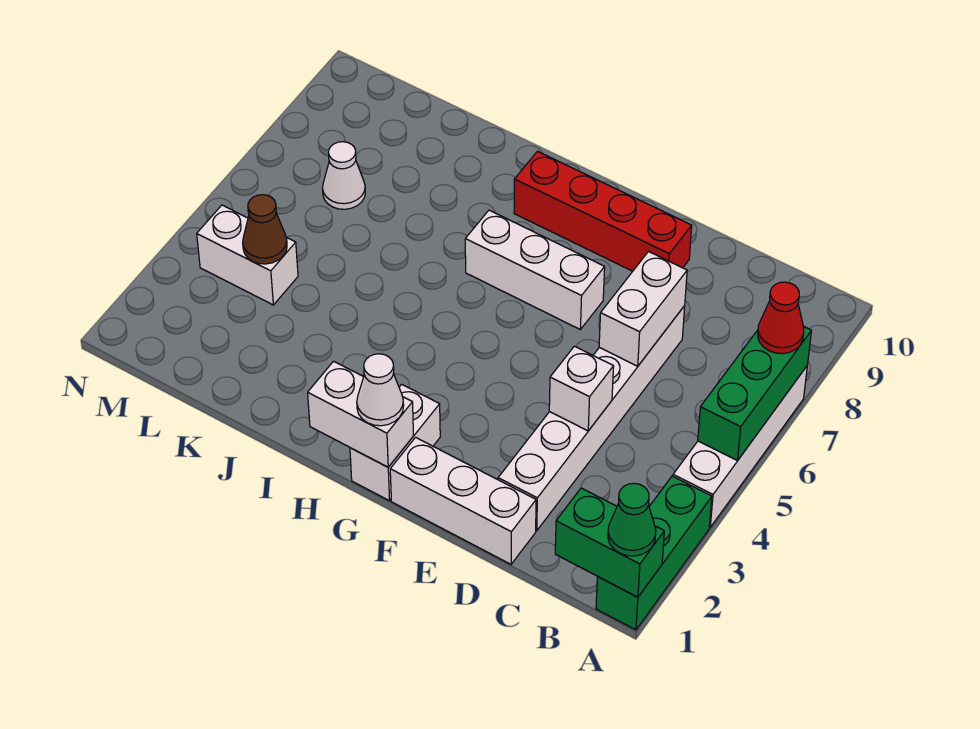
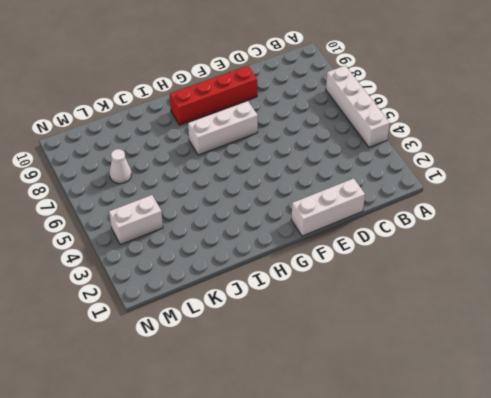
none -> green brick A1:A3 level 1
none -> white brick D2:D7 level 1
none -> white brick G1:G2 level 1

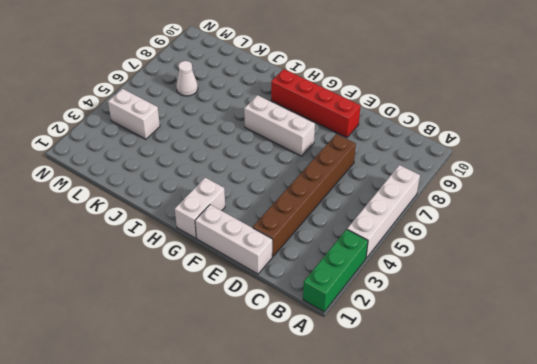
brown brick D2:D7 level 1 -> white brick D2:D7 level 1
none -> green brick A1:B1 level 2
none -> green brick A5:A7 level 2
none -> white brick D4 level 2

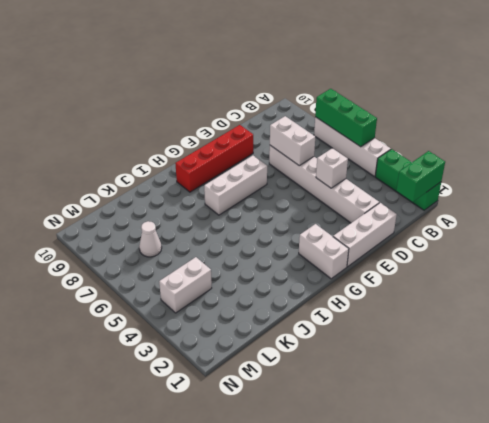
none -> white brick G1:H1 level 2
none -> brown cone L4 level 2
none -> green cone A1 level 3

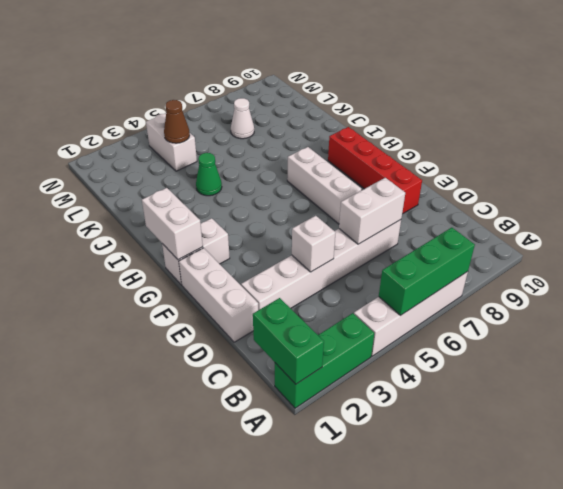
green cone J4 level 1 -> green cone A1 level 3
none -> red cone A7 level 3
none -> white cone G1 level 3

